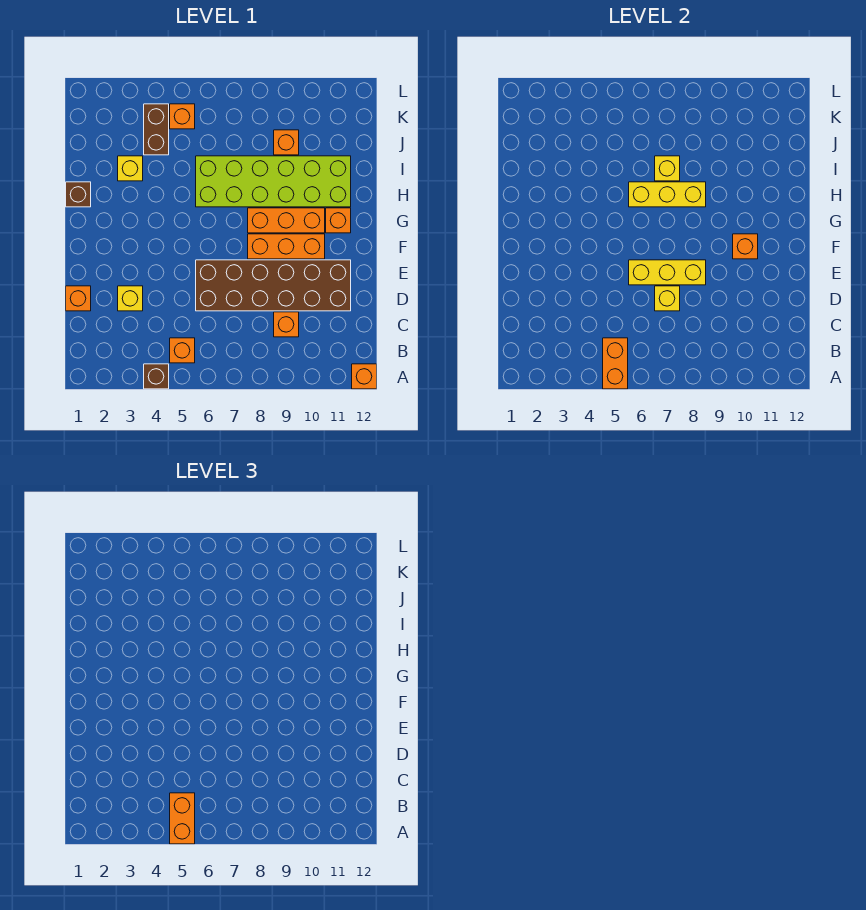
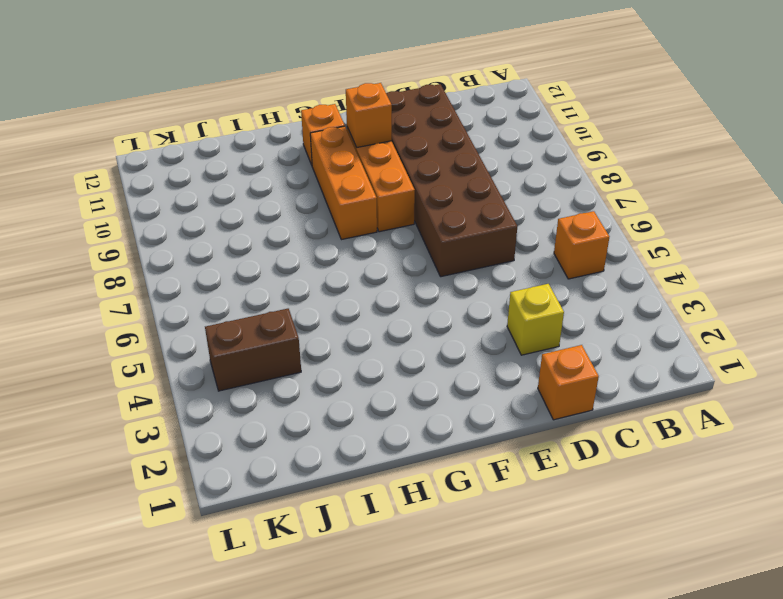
none -> brown brick A4 level 1
none -> orange brick A12 level 1
none -> orange brick C9 level 1

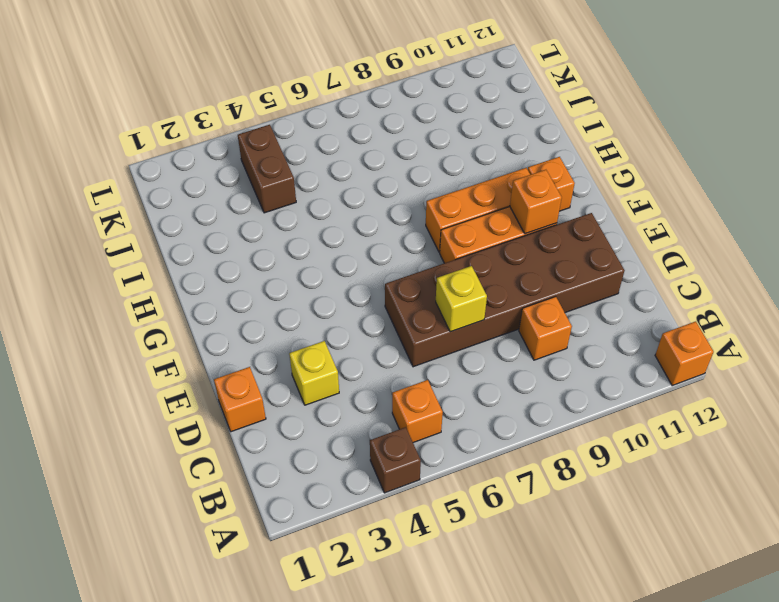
none -> brown brick H1 level 1
none -> lime brick H6:I11 level 1
none -> yellow brick I3 level 1

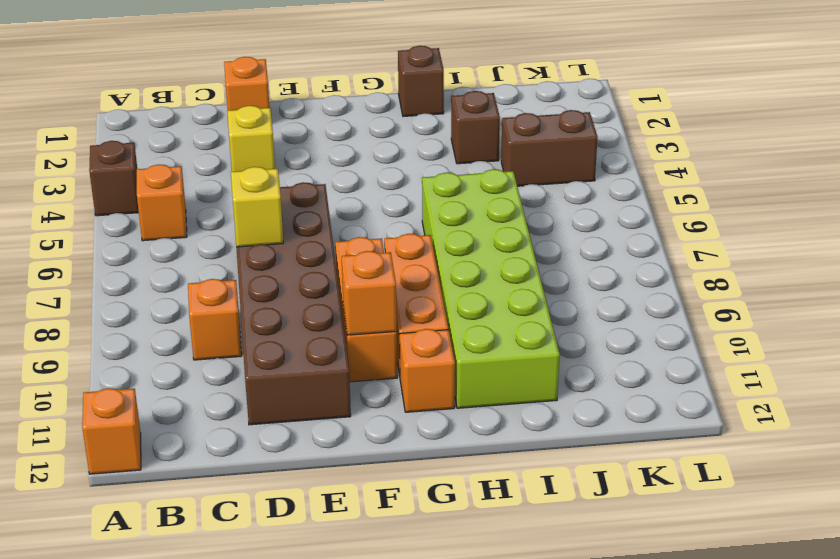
brown brick I3 level 1 -> yellow brick I3 level 1
none -> orange brick J9 level 1
none -> orange brick K5 level 1
none -> orange brick A5:B5 level 2

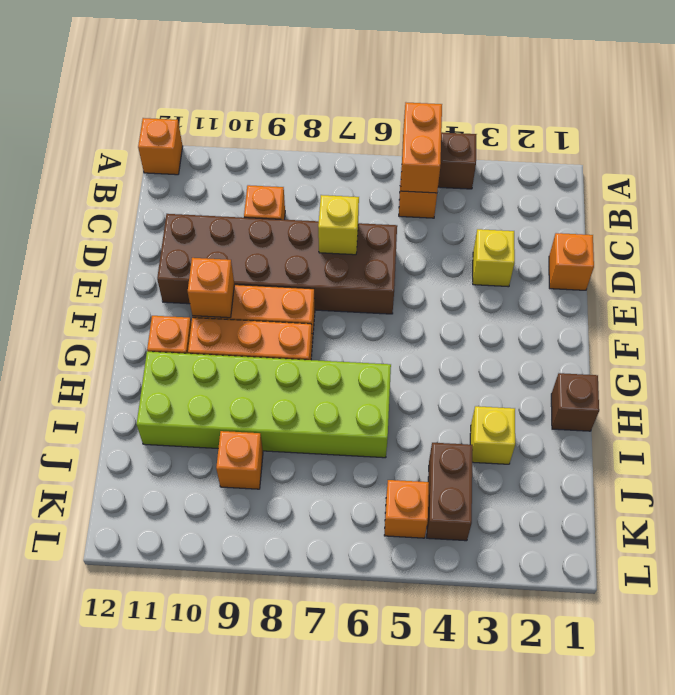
none -> yellow brick E6:E8 level 2
none -> yellow brick H6:H8 level 2
none -> yellow brick I7 level 2

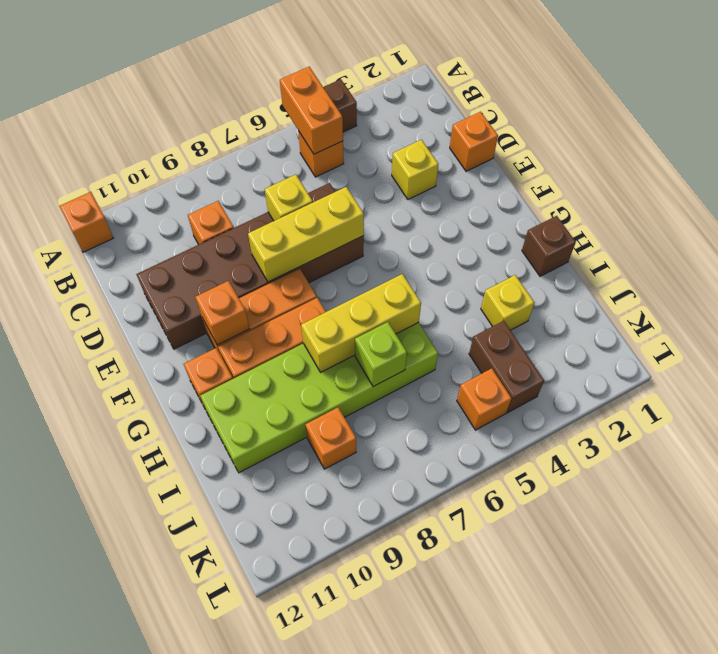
lime brick I7 level 2 -> yellow brick I7 level 2
none -> orange brick A5:B5 level 3

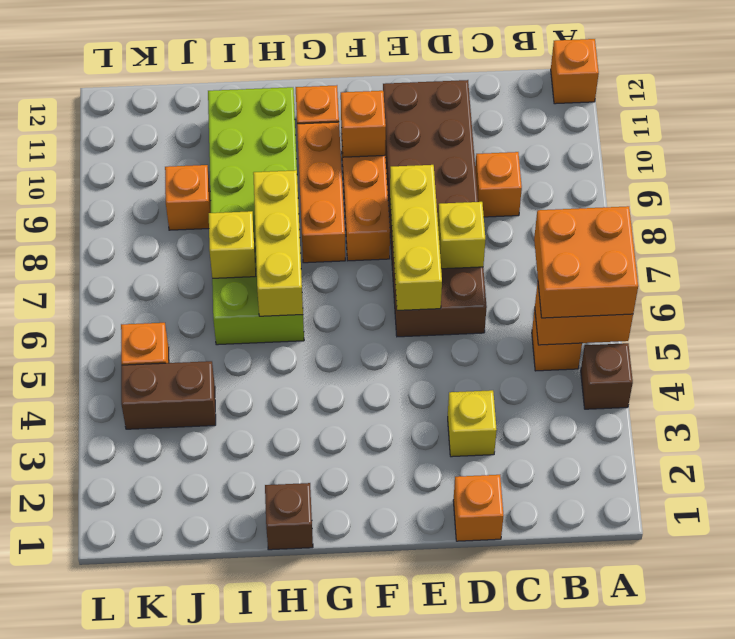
orange brick A5:B6 level 3 -> orange brick A5:B5 level 3
none -> yellow brick I3 level 1

